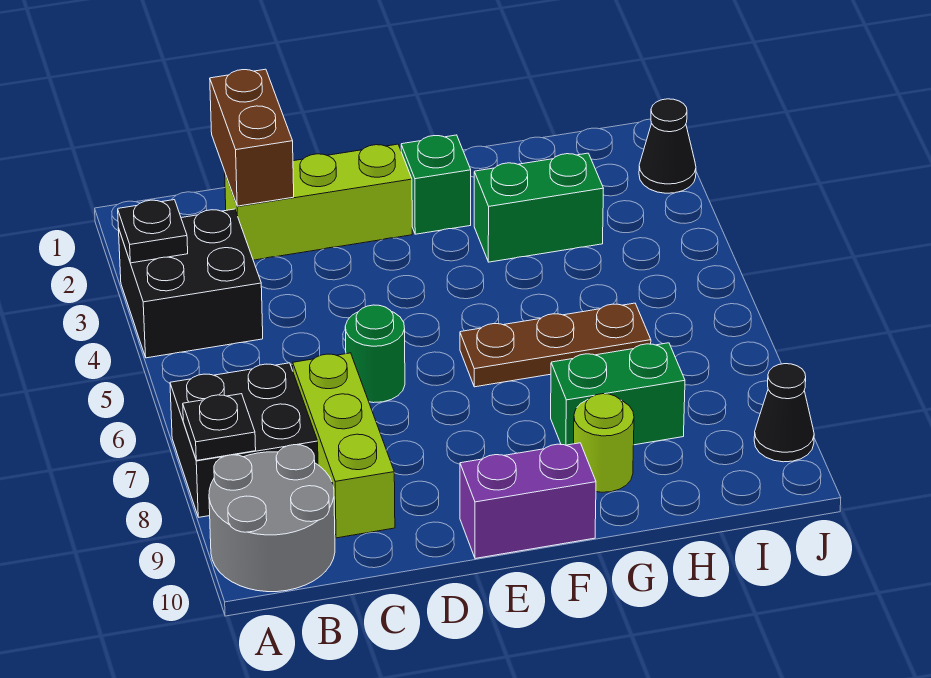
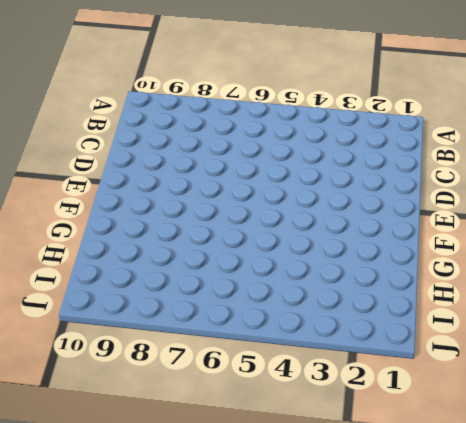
none -> black brick A3:B4 level 1
none -> black brick A7:B8 level 1
none -> grey round brick A9:B10 level 1

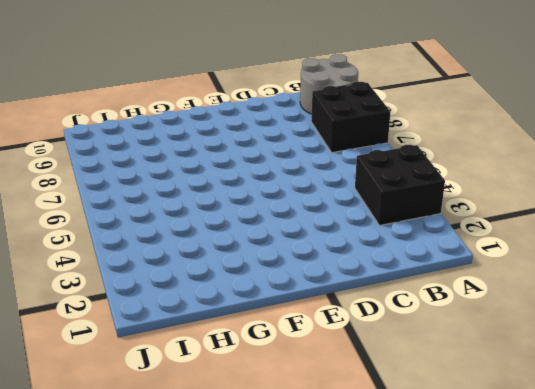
none -> lime brick C2:E2 level 1
none -> lime brick C7:C9 level 1
none -> green round brick D6 level 1

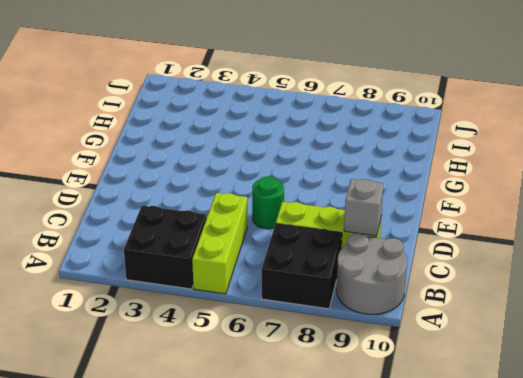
lime brick A5:C5 level 1 -> lime brick C2:E2 level 1
grey brick C9 level 2 -> none
none -> purple brick E10:F10 level 1
none -> green brick F2 level 1
none -> brown plate F6:H6 level 1

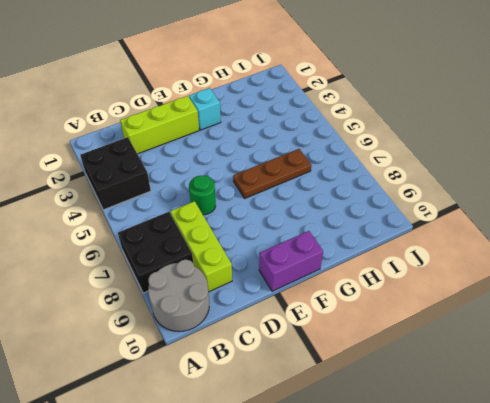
cyan brick F2 level 1 -> green brick F2 level 1
none -> green brick G3:H3 level 1
none -> green brick G8:H8 level 1
none -> lime round brick G9 level 1

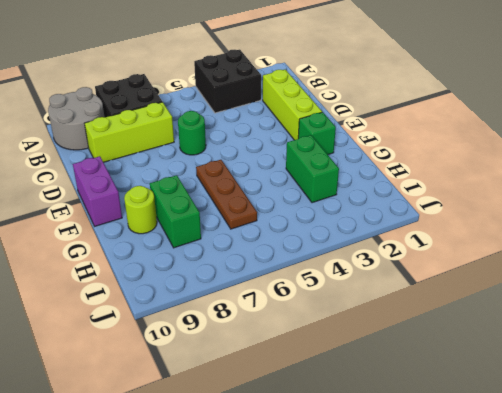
none -> black cone J2 level 1
none -> black cone J9 level 1
none -> black plate A3 level 2

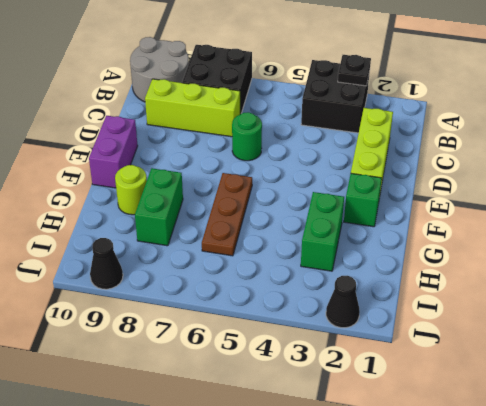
none -> black plate A8 level 2
none -> brown brick C1:C2 level 2

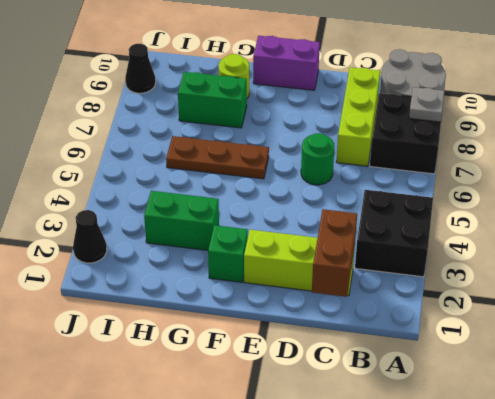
grey plate A8 level 2 -> black plate A8 level 2
none -> black plate A3 level 2

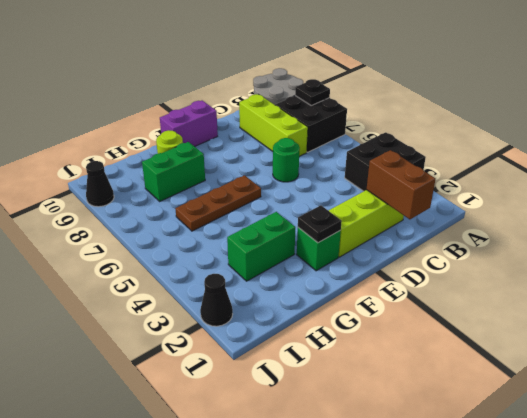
black plate F2 level 2 -> black plate A3 level 2

